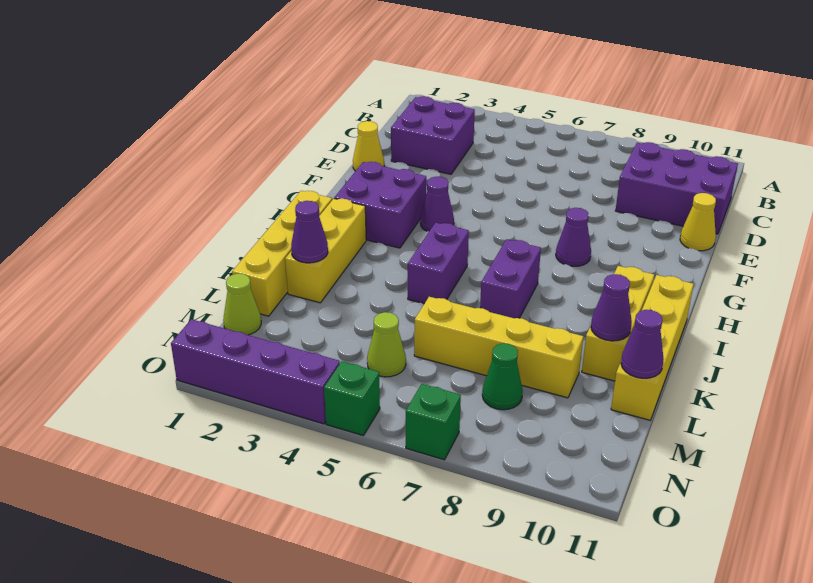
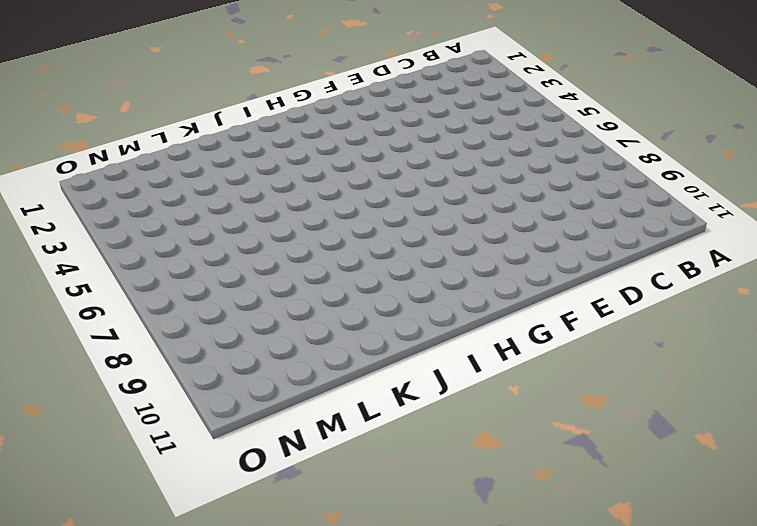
none -> purple brick C2:D3 level 1
none -> purple brick C9:D11 level 1
none -> yellow cone E1 level 1

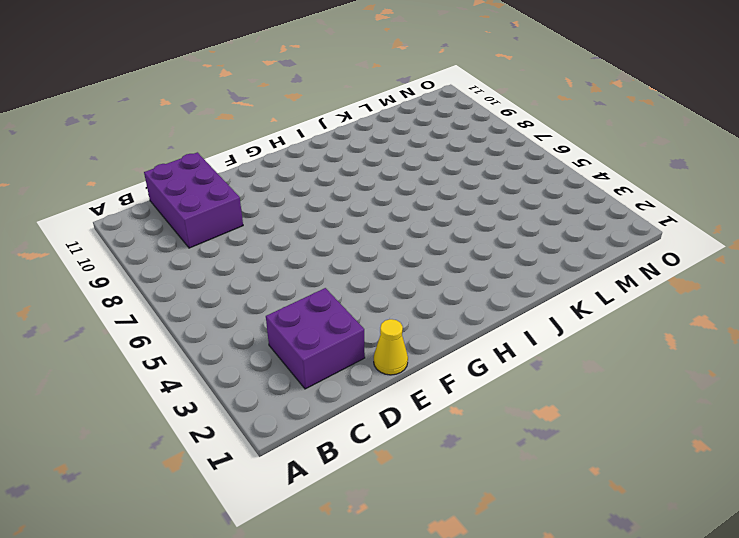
none -> yellow cone E11 level 1
none -> purple brick G2:H3 level 1
none -> purple cone G4 level 1

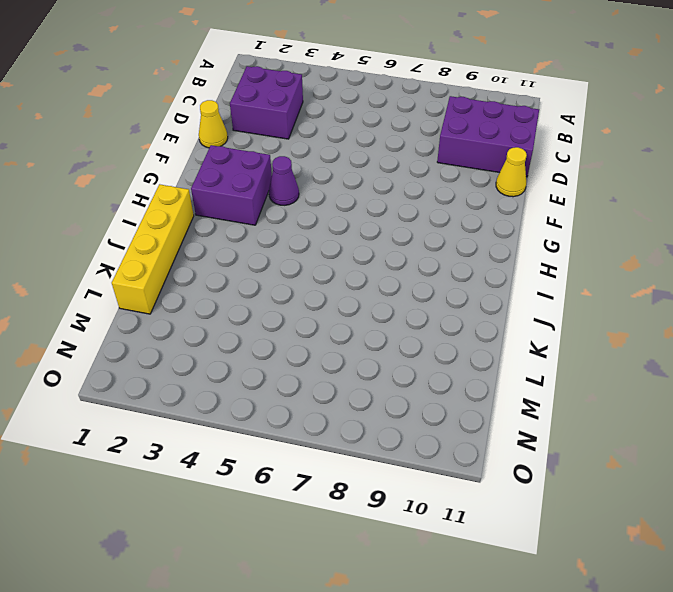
none -> purple cone G8 level 1
none -> yellow brick I2:K2 level 1
none -> purple brick I5:J5 level 1

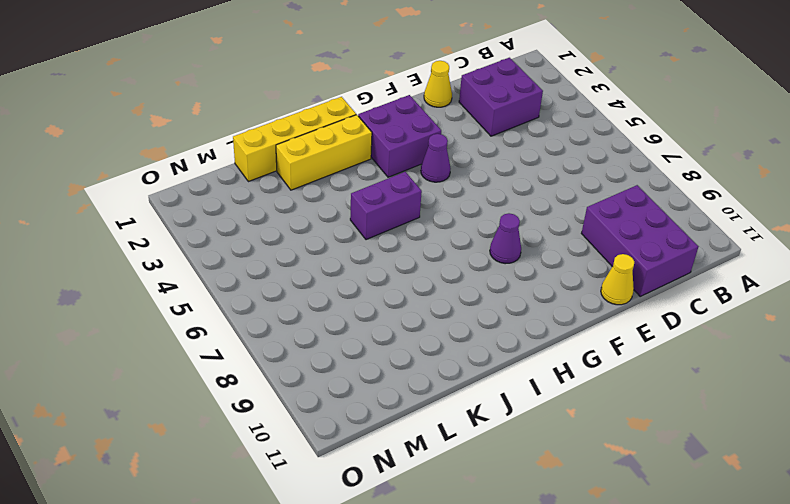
none -> purple brick I7:J7 level 1
none -> yellow brick I10:K10 level 1
none -> yellow brick I11:L11 level 1

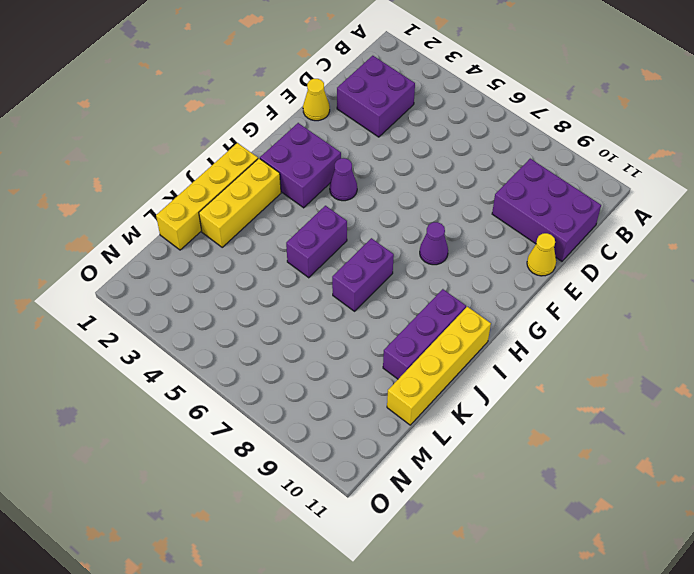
purple brick I10:K10 level 1 -> yellow brick I10:K10 level 1
none -> yellow brick L6:L9 level 1
none -> lime cone M1 level 1
none -> lime cone M5 level 1

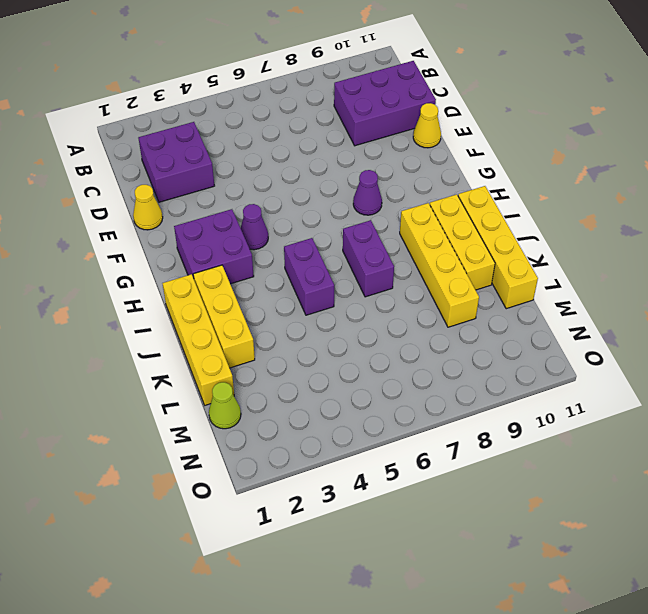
yellow brick I9:L9 level 1 -> yellow brick L6:L9 level 1
none -> lime cone M5 level 1
none -> green cone M8 level 1
none -> purple brick O1:O4 level 1

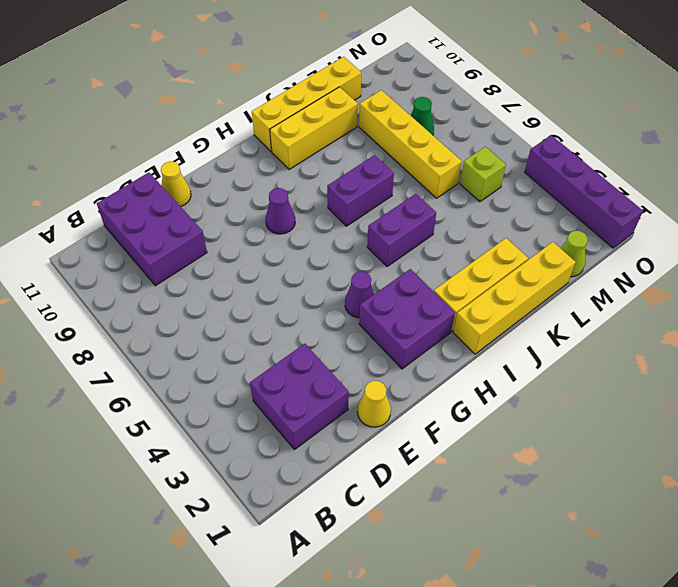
lime brick M5 level 1 -> lime cone M5 level 1
none -> green brick O5 level 1
none -> green brick O7 level 1
none -> purple cone K2 level 2

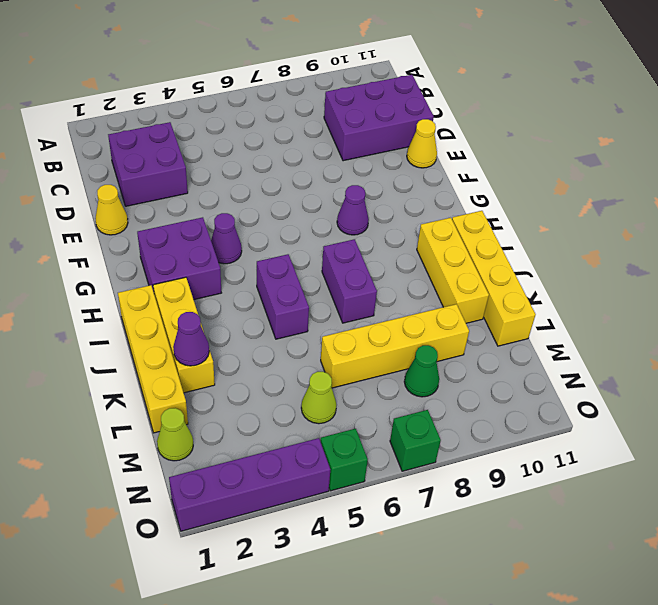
none -> purple cone K10 level 2
none -> purple cone L11 level 2

